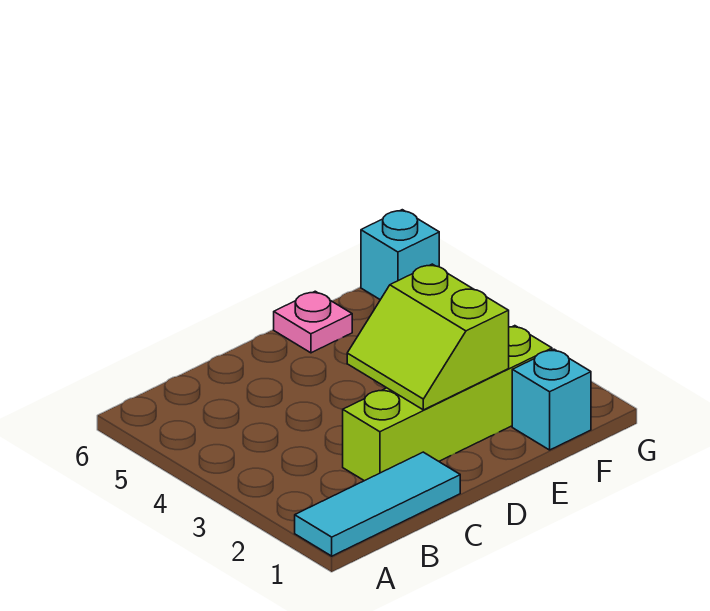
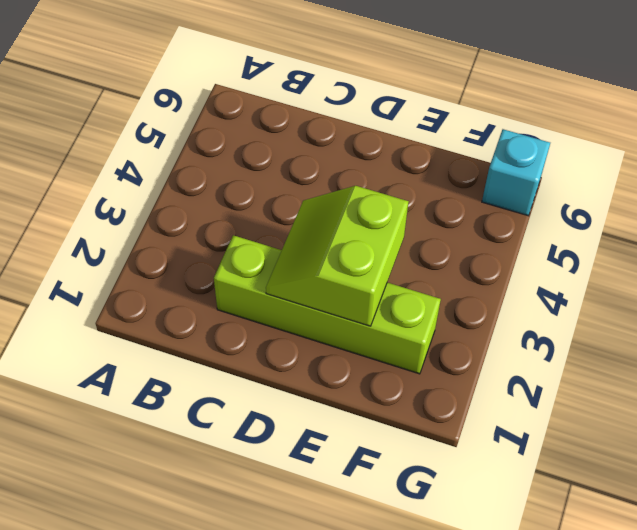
none -> cyan tile A1:C1 level 1
none -> pink plate E6 level 1

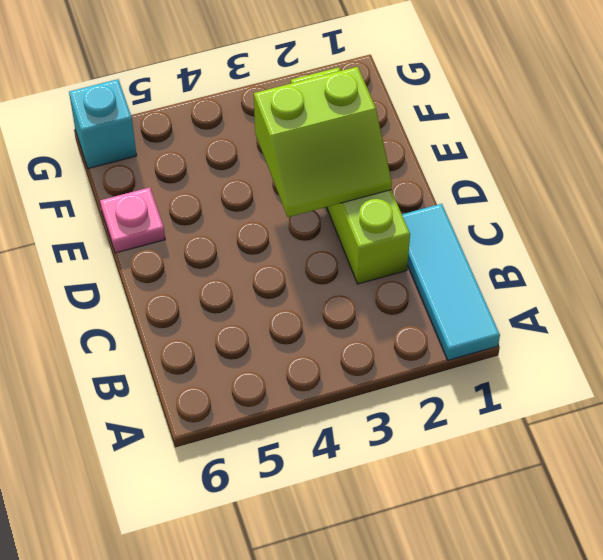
none -> cyan brick F1 level 1

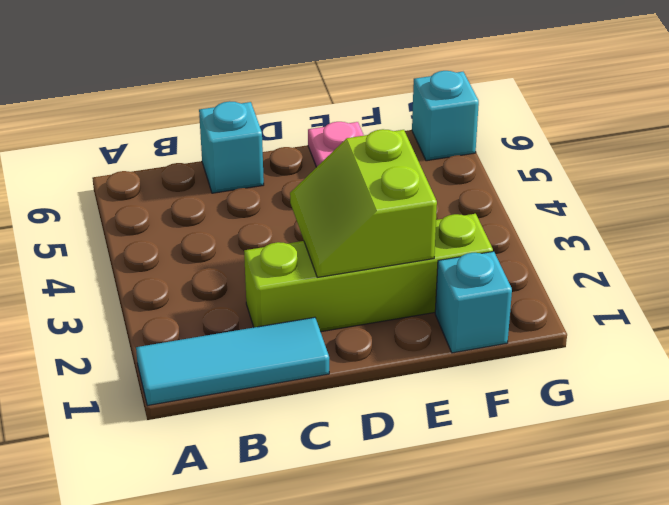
cyan brick C6 level 1 -> none

